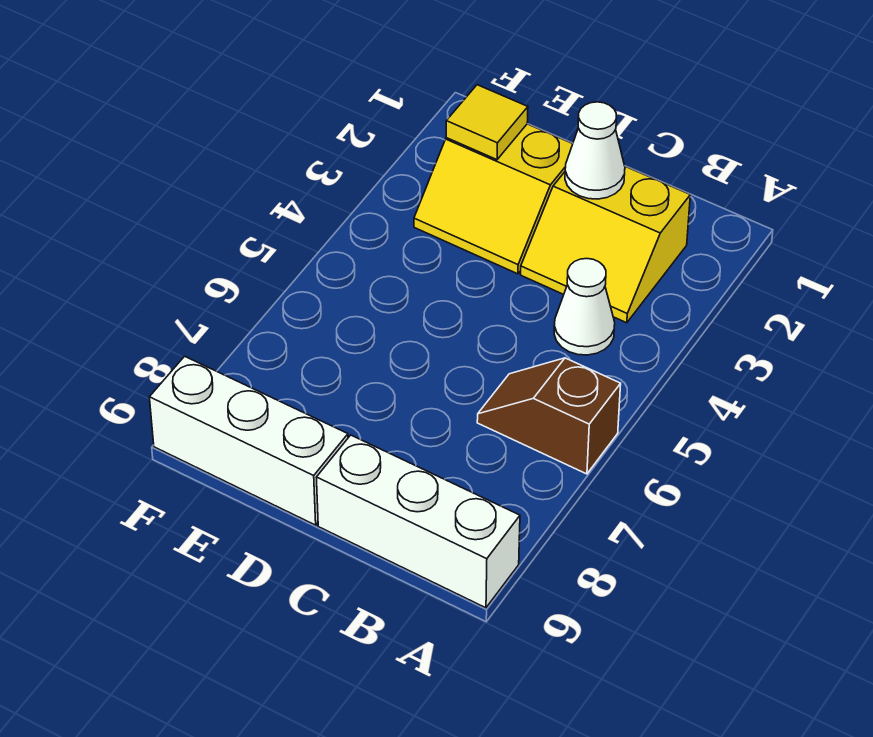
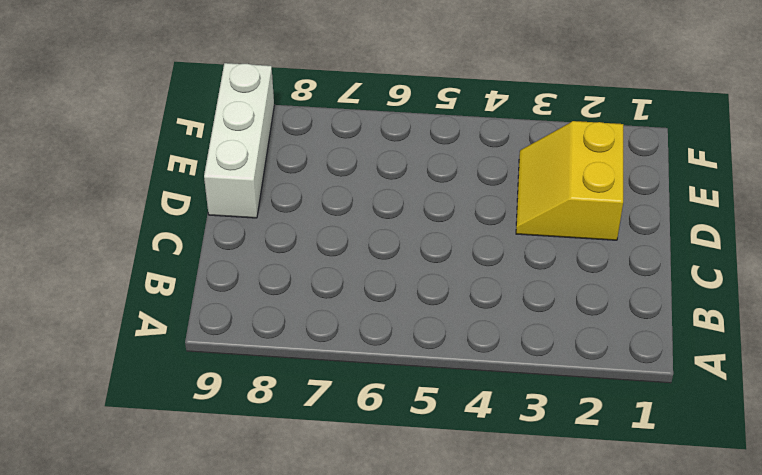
none -> brown slope A6:B6 level 1 top A
none -> white brick A9:C9 level 1

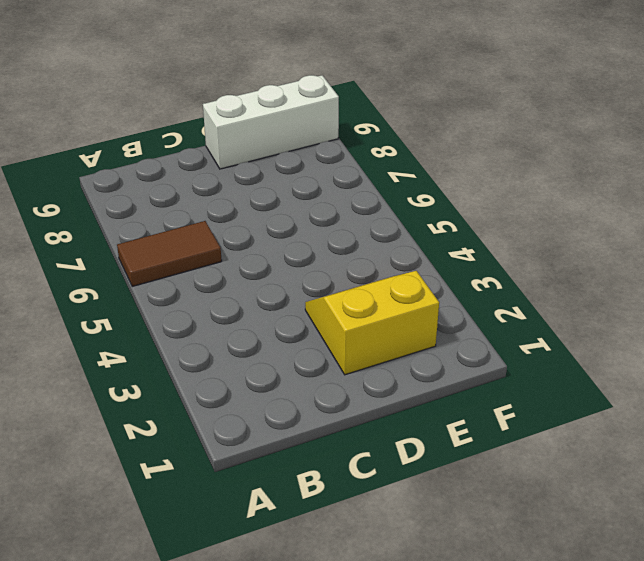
brown tile A6:B6 level 1 -> brown slope A6:B6 level 1 top A
none -> white brick A9:C9 level 1
none -> yellow slope B2:C3 level 1 top 2

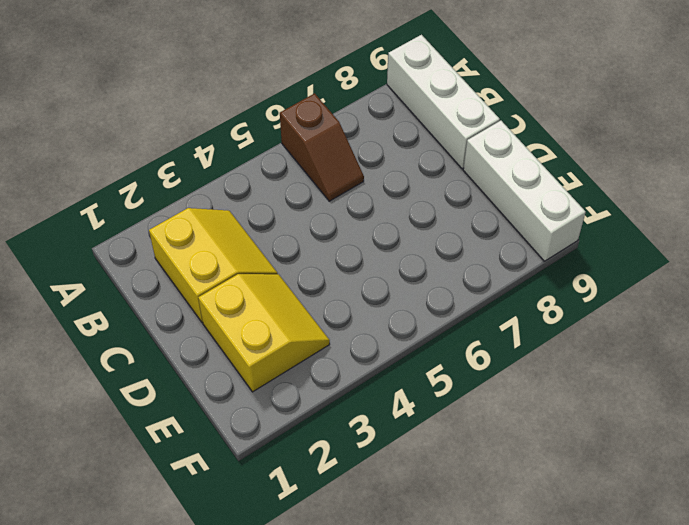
none -> white cone B4 level 1
none -> white cone C2 level 2

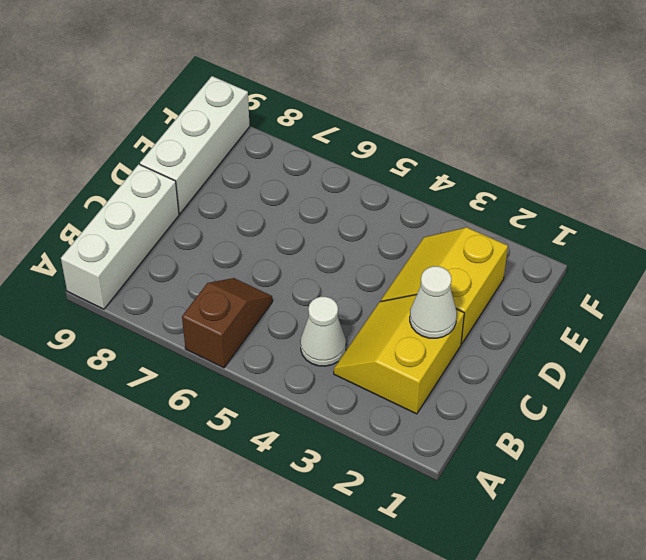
none -> yellow tile E2 level 2

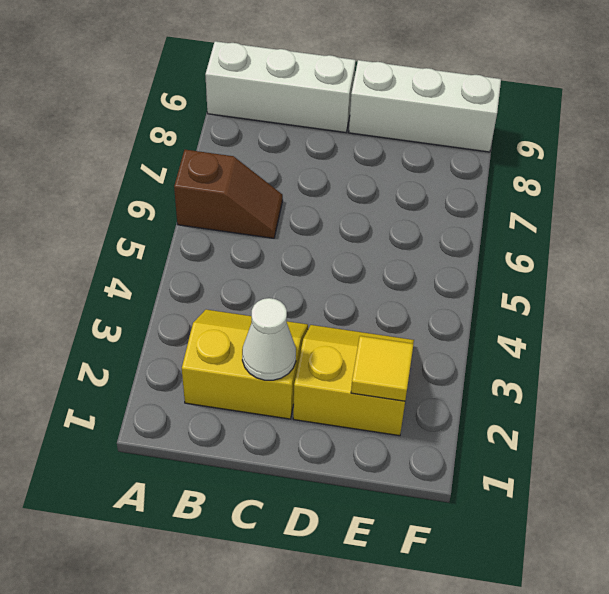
none -> white cone B4 level 1

